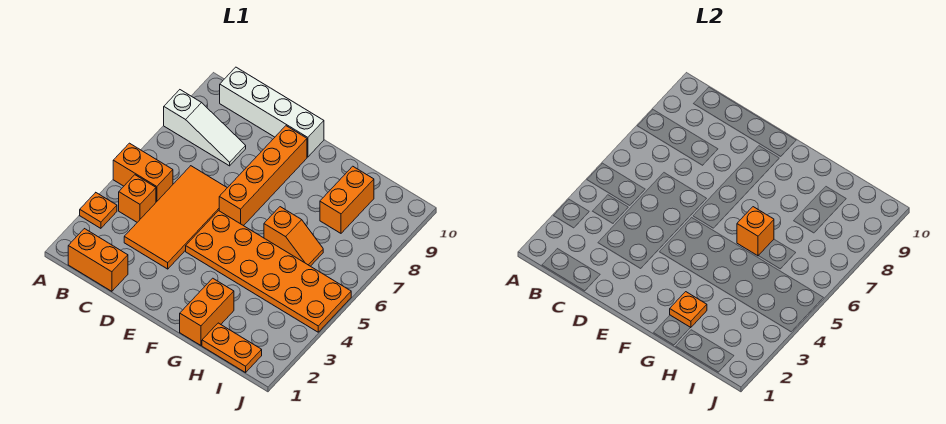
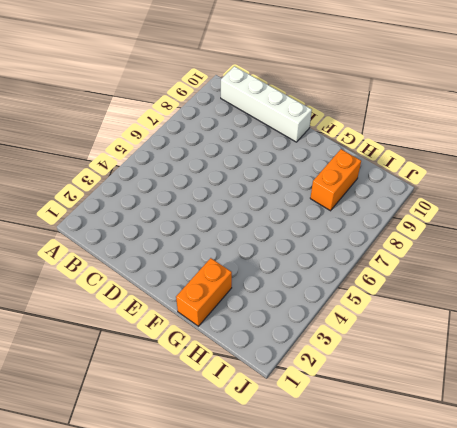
none -> orange plate A3 level 1
none -> orange brick A5:B5 level 1
none -> white slope A8:C8 level 1 top A

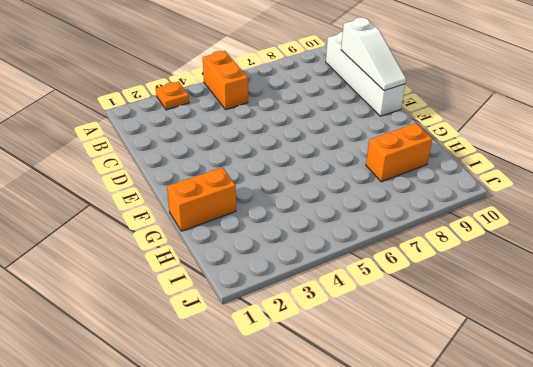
white slope C10:E10 level 2 top C -> white slope A8:C8 level 1 top A
none -> orange brick B1:C1 level 1
none -> orange brick B4 level 1
none -> orange tile C3:D6 level 1

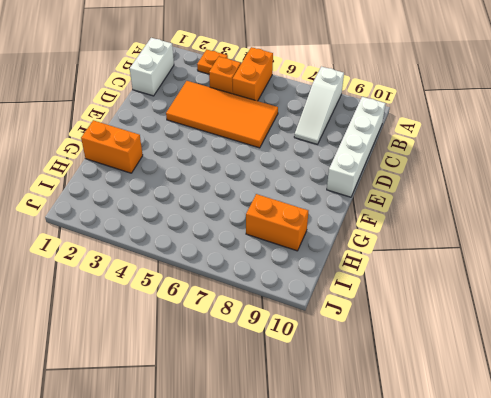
white brick B1:C1 level 1 -> orange brick B1:C1 level 1
none -> orange plate E4:J5 level 1
none -> orange brick E6:E9 level 1
none -> orange slope G6:H6 level 1 top G

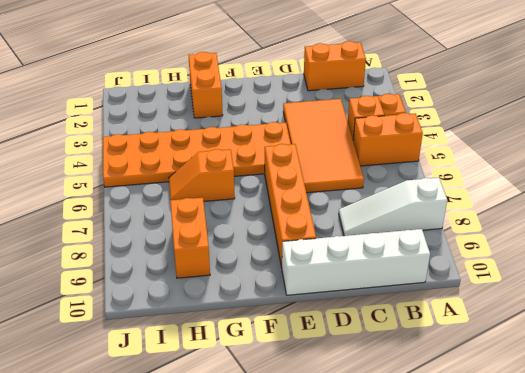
none -> orange plate H1:I1 level 1
none -> orange plate G2 level 2
none -> orange brick G6 level 2

